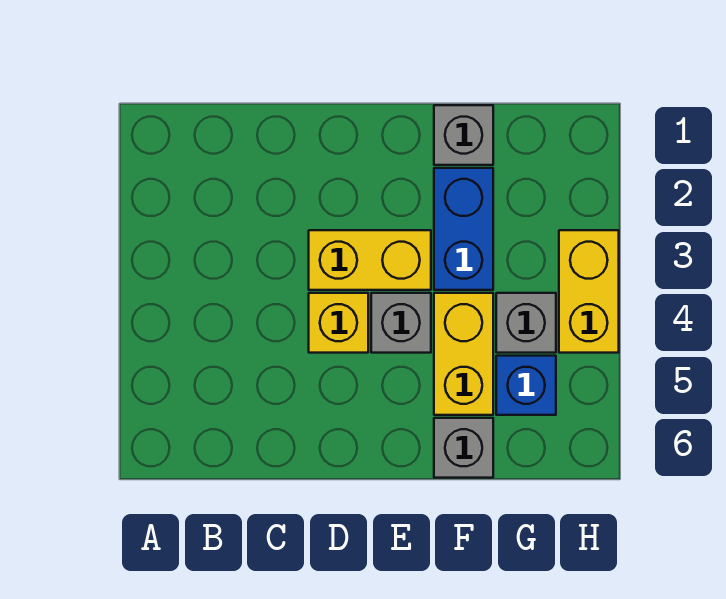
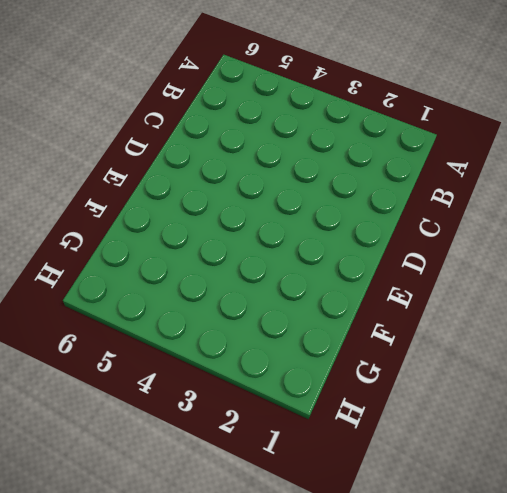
none -> yellow brick D3:E3 level 1
none -> yellow brick D4 level 1

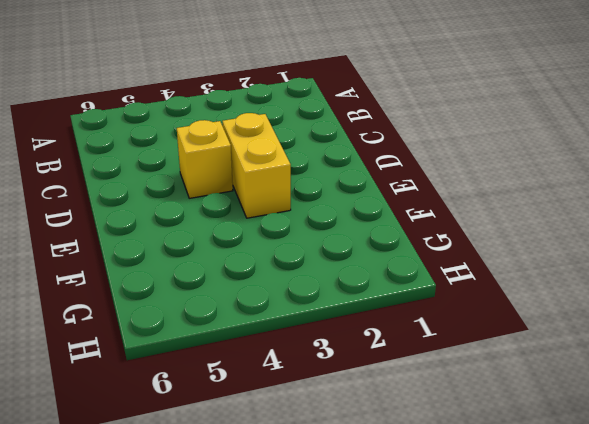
none -> grey brick E4 level 1
none -> grey brick F1 level 1

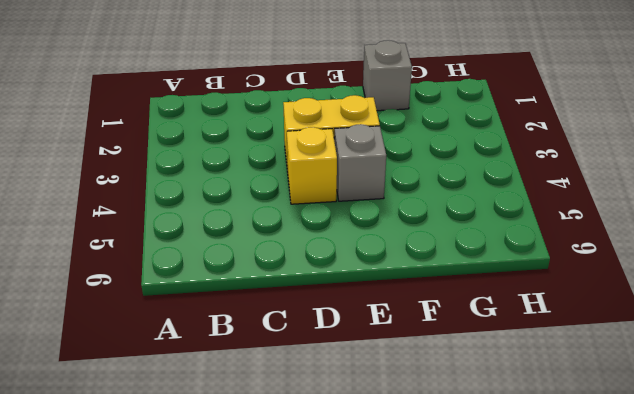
none -> blue brick F2:F3 level 1
none -> yellow brick F4:F5 level 1

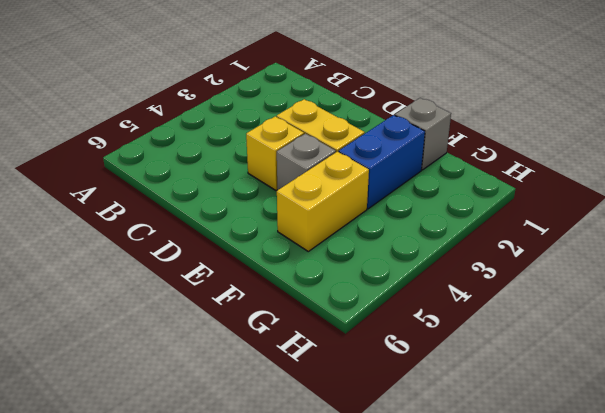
none -> grey brick F6 level 1
none -> grey brick G4 level 1

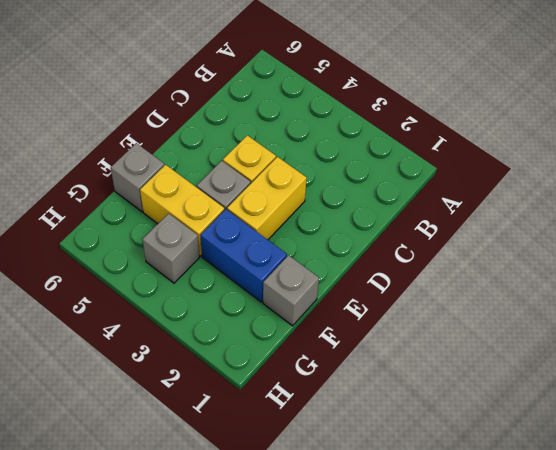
none -> blue brick G5 level 1
none -> yellow brick H3:H4 level 1

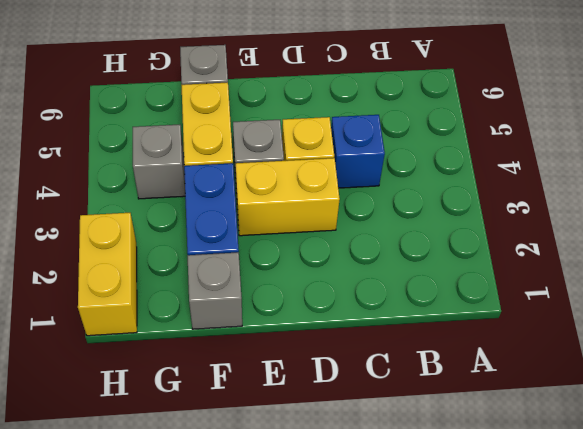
blue brick C4 level 1 -> blue brick G5 level 1
yellow brick H1:H2 level 1 -> yellow brick H3:H4 level 1

